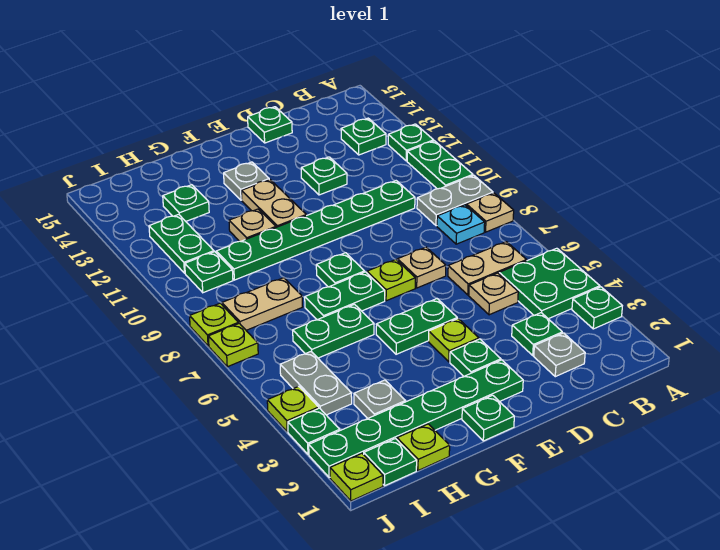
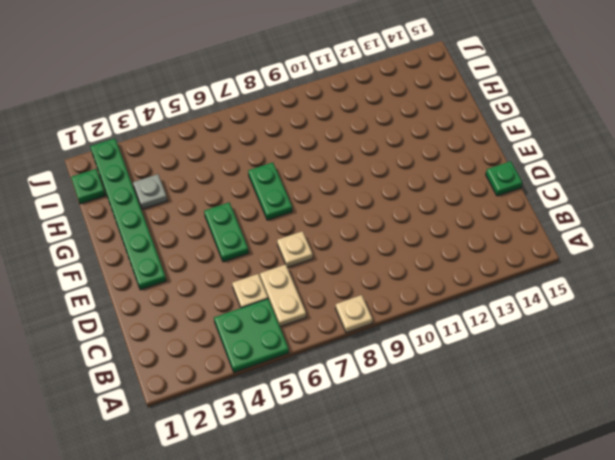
none -> green plate A3 level 1
none -> grey plate A9:B9 level 1
none -> green plate A10:A11 level 1
none -> green plate A12 level 1

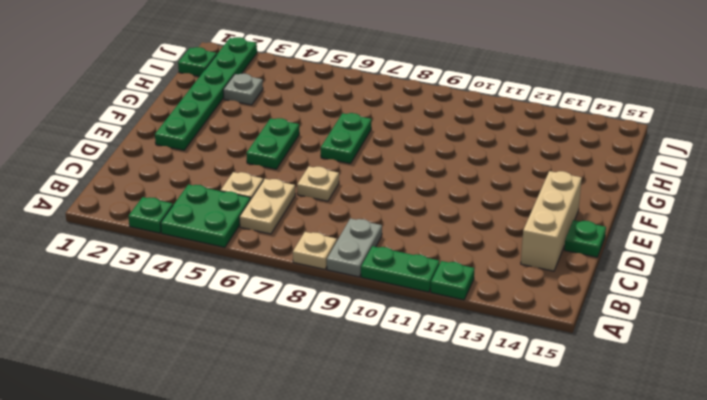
tan brick C14:E14 level 1 -> none
none -> cyan plate B8 level 1
none -> green plate B13 level 1
none -> grey plate C2 level 1
none -> green plate C3 level 1

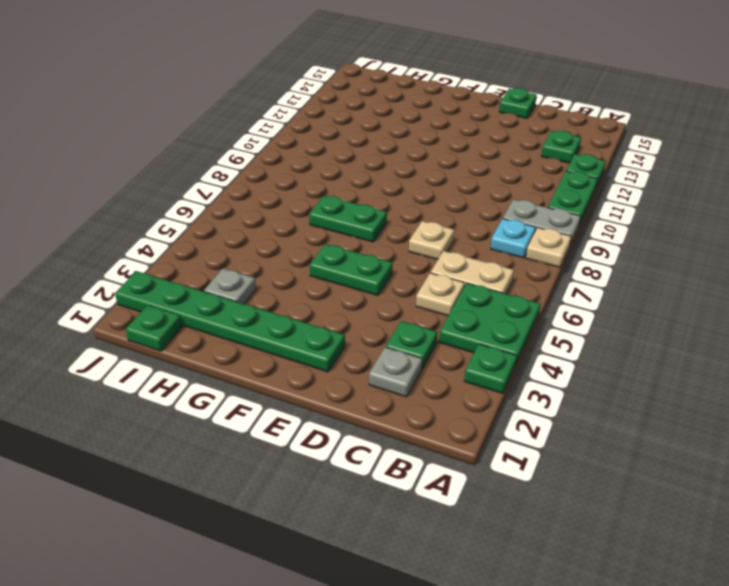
none -> green plate C10:H10 level 1
none -> green plate D12 level 1
none -> green plate E3 level 1
none -> lime plate E4 level 1

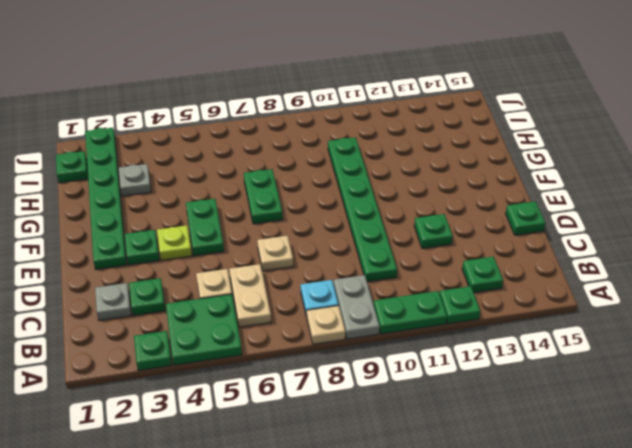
none -> lime plate E7 level 1
none -> green plate F1 level 1
none -> green plate F8 level 1
none -> tan plate F11:F12 level 1

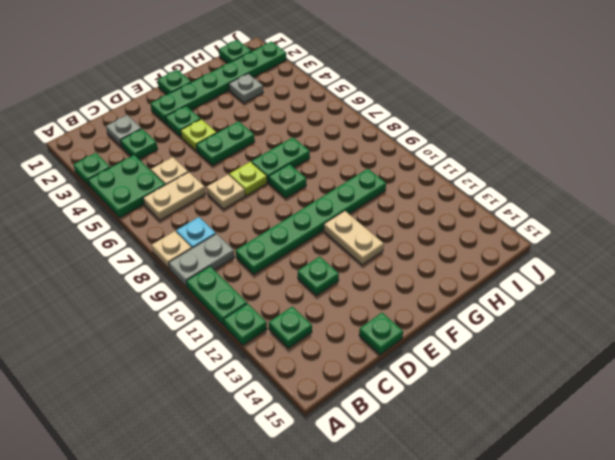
none -> grey plate F13 level 1
none -> green plate G6:H6 level 1
none -> tan plate G11 level 1
none -> lime plate H1 level 1

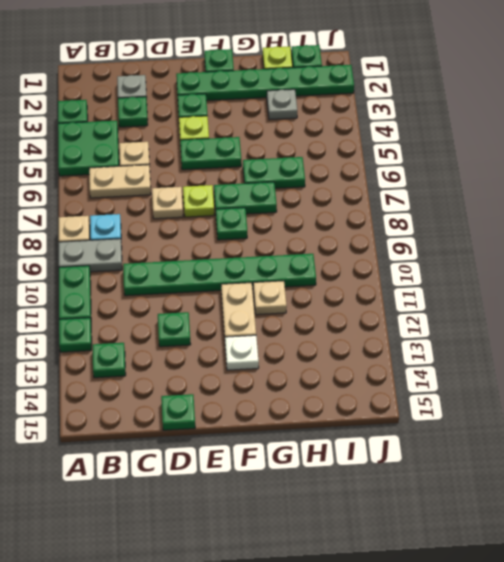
white plate F13 level 1 -> grey plate F13 level 1
none -> tan plate H8:I8 level 1
none -> green plate H13 level 1
none -> grey plate I4:I5 level 1
none -> green plate I10 level 1

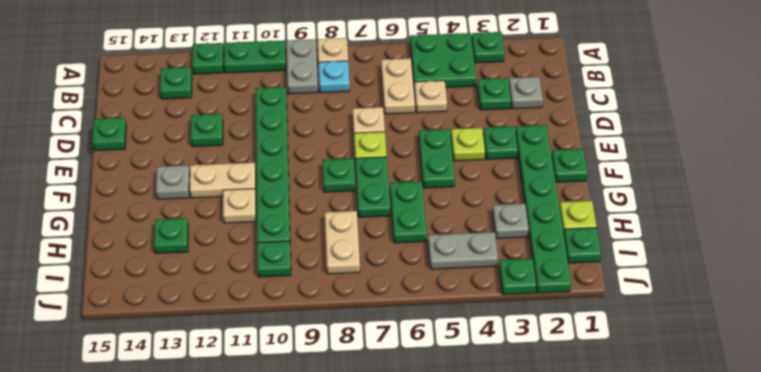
none -> green plate I11:I12 level 1
none -> lime plate J1 level 1
none -> lime plate J4 level 1
none -> lime plate J7 level 1

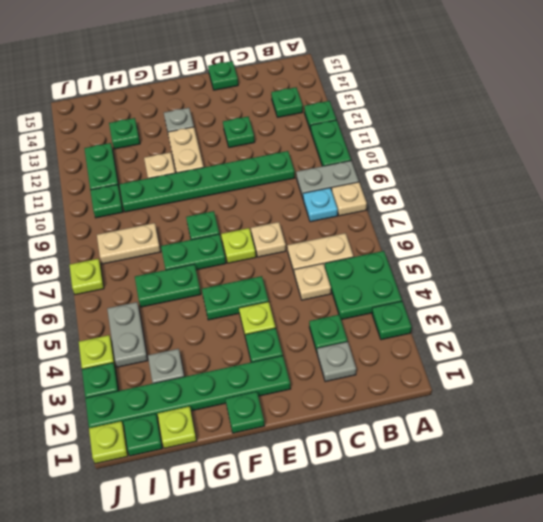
none -> lime plate J8 level 1

